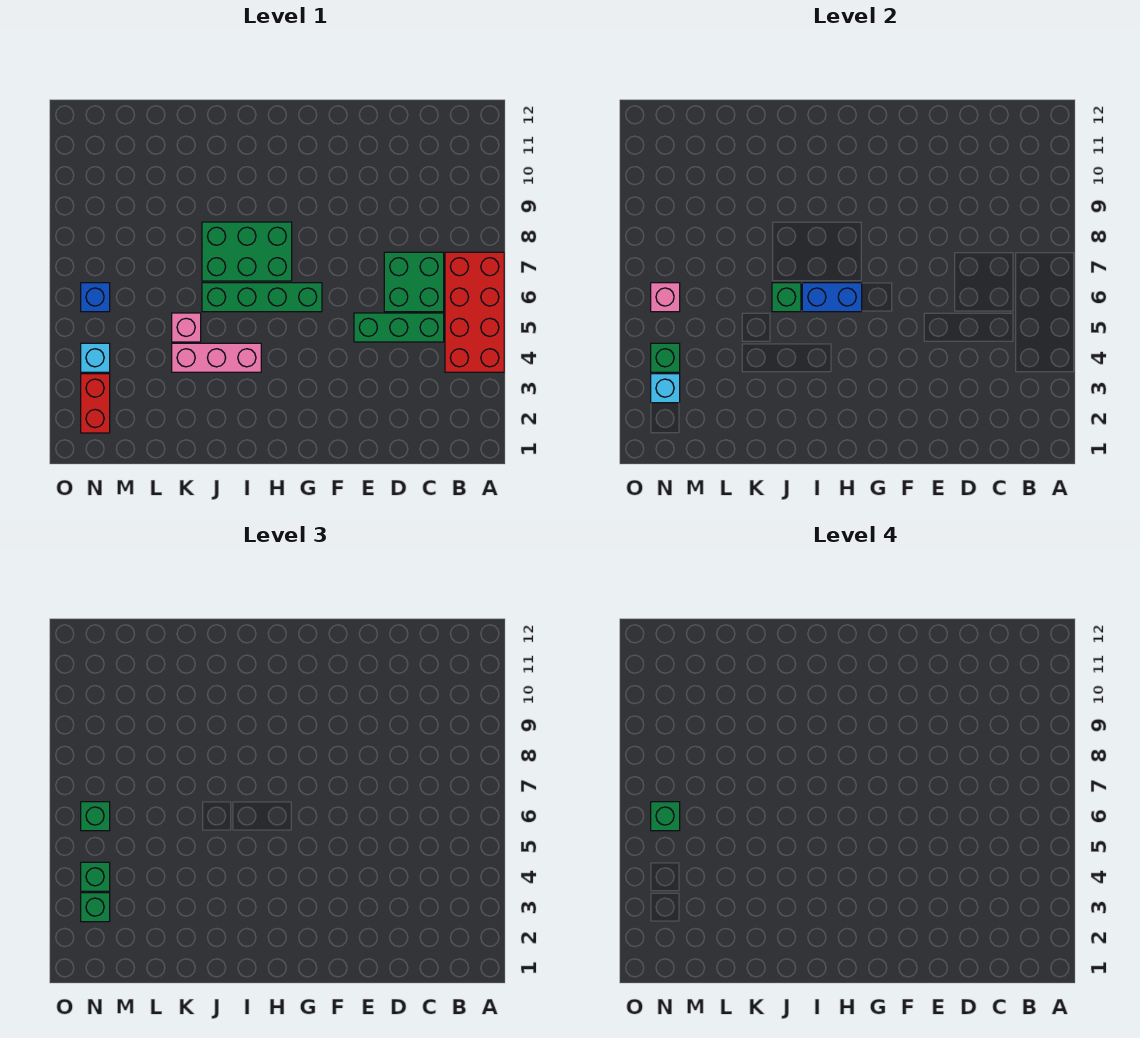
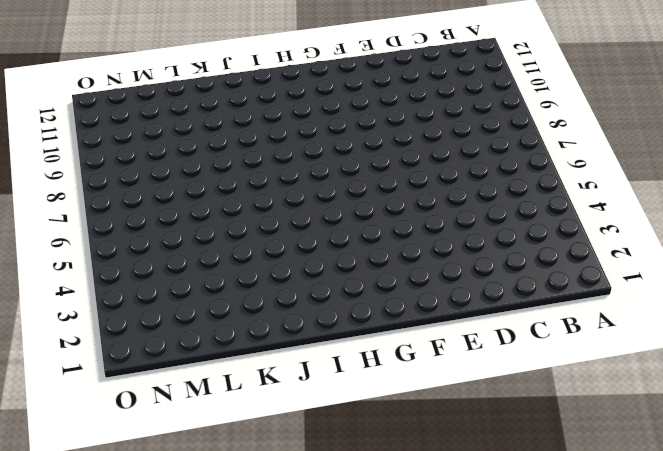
none -> red brick A4:B7 level 1
none -> green brick C5:E5 level 1
none -> green brick C6:D7 level 1

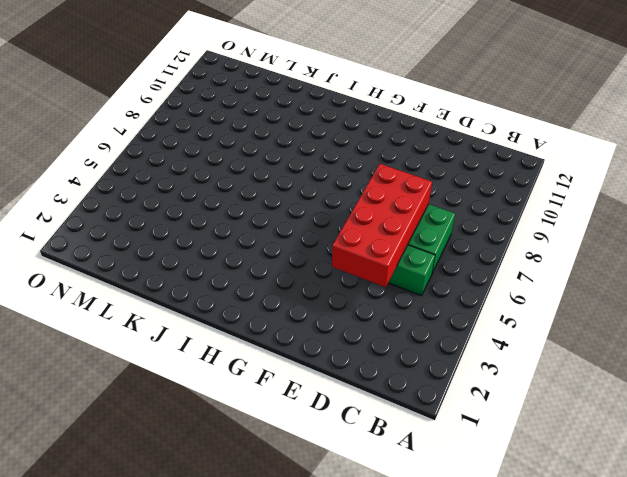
red brick D4:E7 level 2 -> red brick A4:B7 level 1
none -> green brick G6:J6 level 1
none -> green brick H7:J8 level 1
none -> pink brick I4:K4 level 1

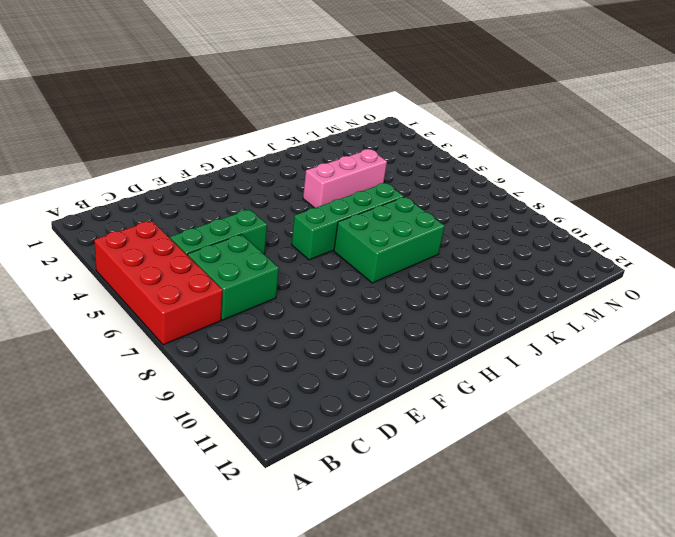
none -> pink brick K5 level 1
none -> red brick N2:N3 level 1
none -> cyan brick N4 level 1

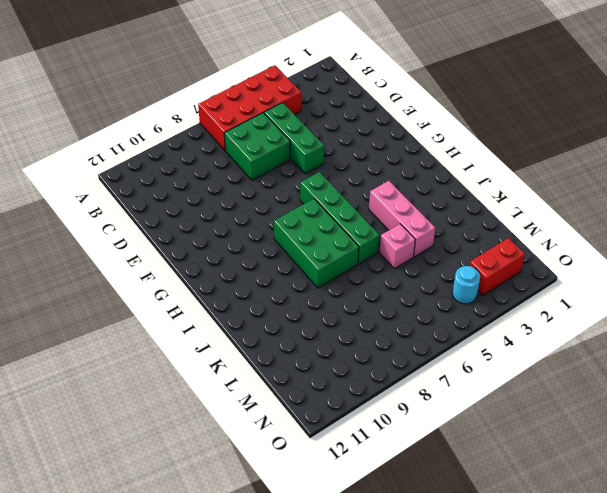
cyan round brick N4 level 1 -> cyan brick N4 level 1
none -> blue brick N6 level 1
none -> blue brick H6:I6 level 2
none -> green brick J6 level 2

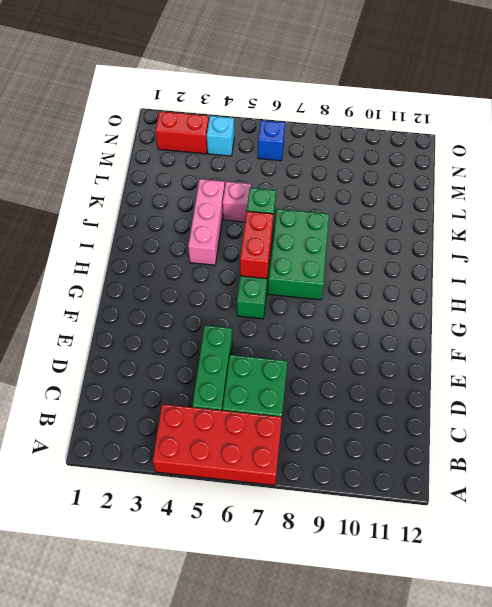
red brick H6:I6 level 2 -> blue brick H6:I6 level 2
none -> cyan brick N3 level 2
none -> green brick N4 level 2
none -> pink brick N6 level 2

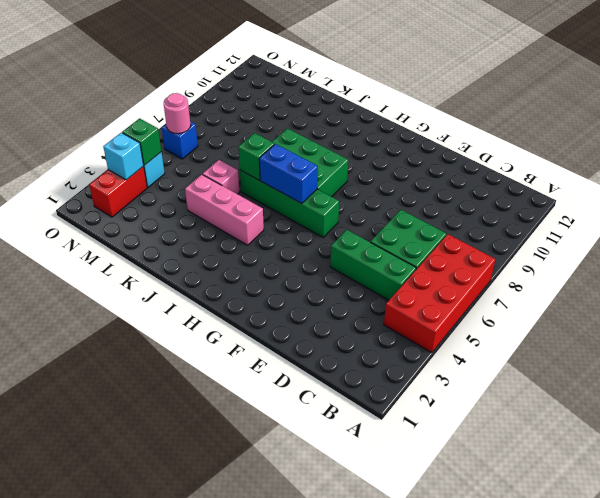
pink round brick N6 level 2 -> pink brick N6 level 2
none -> green brick N3 level 3
none -> green brick N4 level 3
none -> green brick N6 level 3

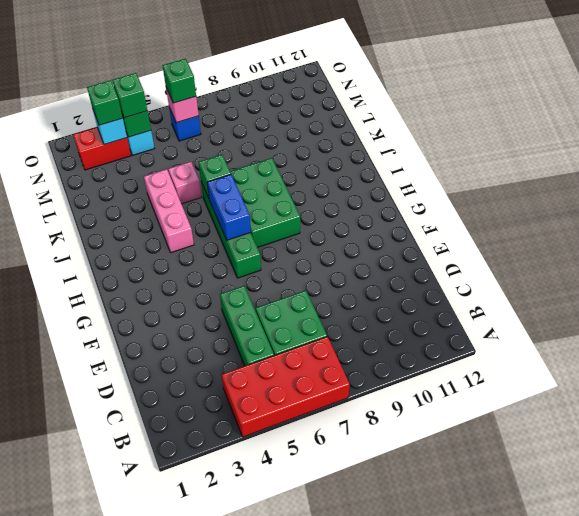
none -> green brick N6 level 4

